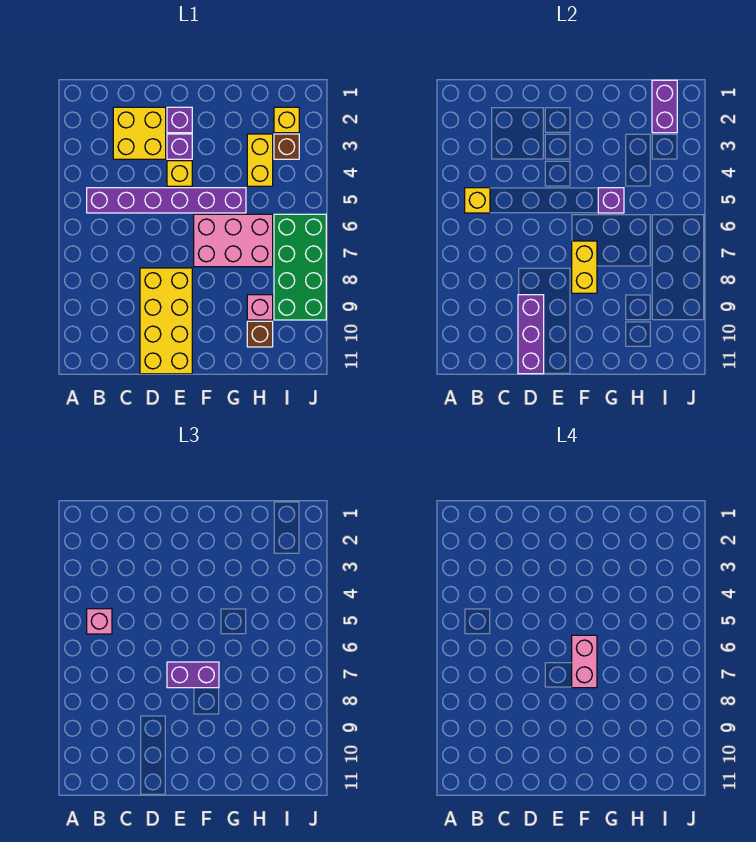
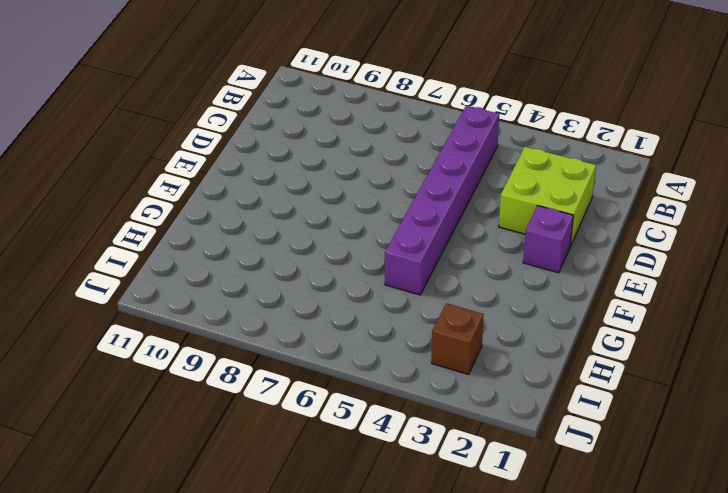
lime brick C2:D3 level 1 -> yellow brick C2:D3 level 1
none -> yellow brick D8:E11 level 1
none -> purple brick E3 level 1
none -> yellow brick E4 level 1

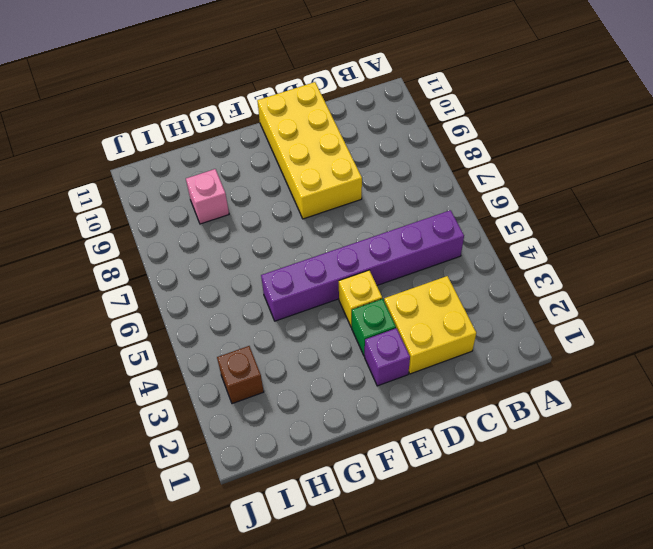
green brick E3 level 1 -> purple brick E3 level 1
none -> pink brick F6:H7 level 1
none -> yellow brick H3:H4 level 1
none -> brown brick H10 level 1

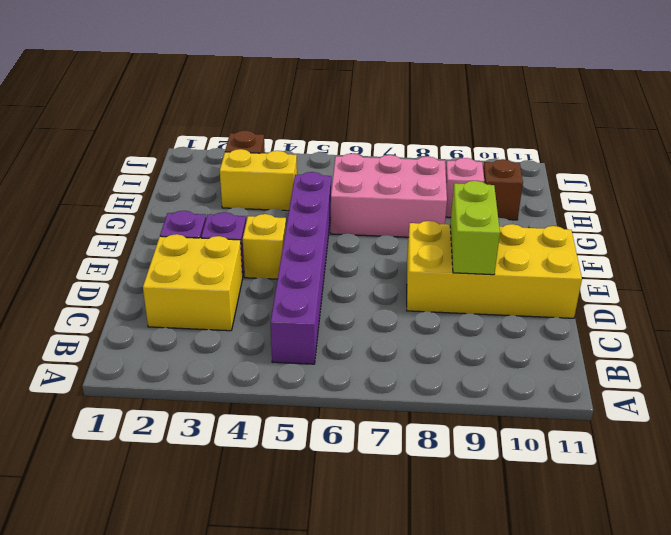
lime brick D9:E9 level 2 -> purple brick D9:D11 level 2
pink brick G6:H8 level 1 -> pink brick F6:H7 level 1
none -> yellow brick I2 level 1
none -> green brick I6:J9 level 1
none -> yellow brick B5 level 2

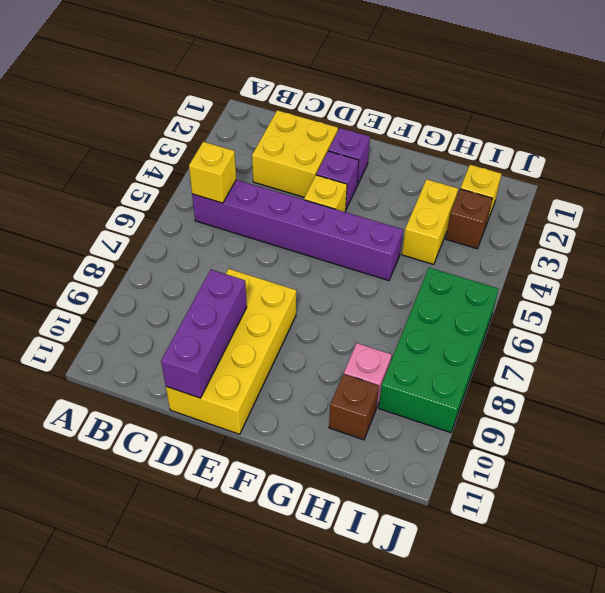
none -> pink brick F6:H7 level 1
none -> yellow brick F7:F8 level 2
none -> purple brick G5 level 2

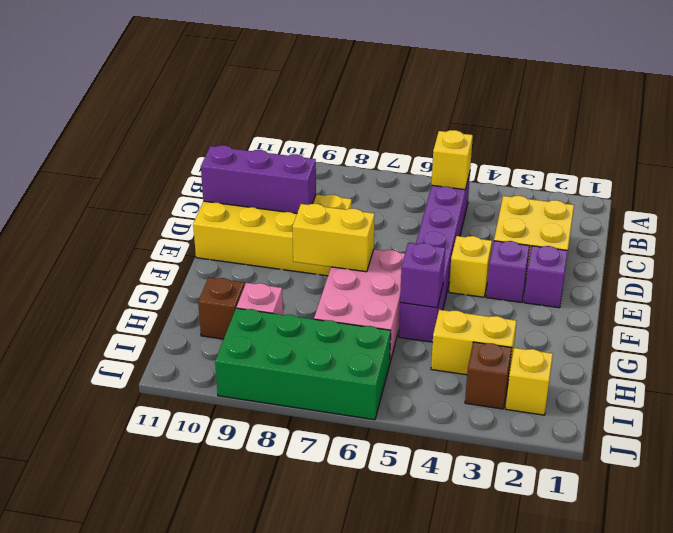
none -> purple brick I1:I2 level 2
none -> pink brick B5 level 3
none -> purple brick E7:F7 level 3

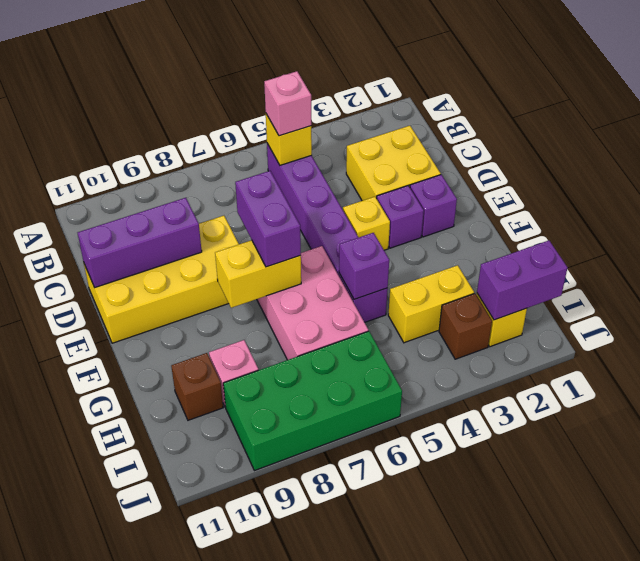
none -> pink brick F6:F7 level 4

